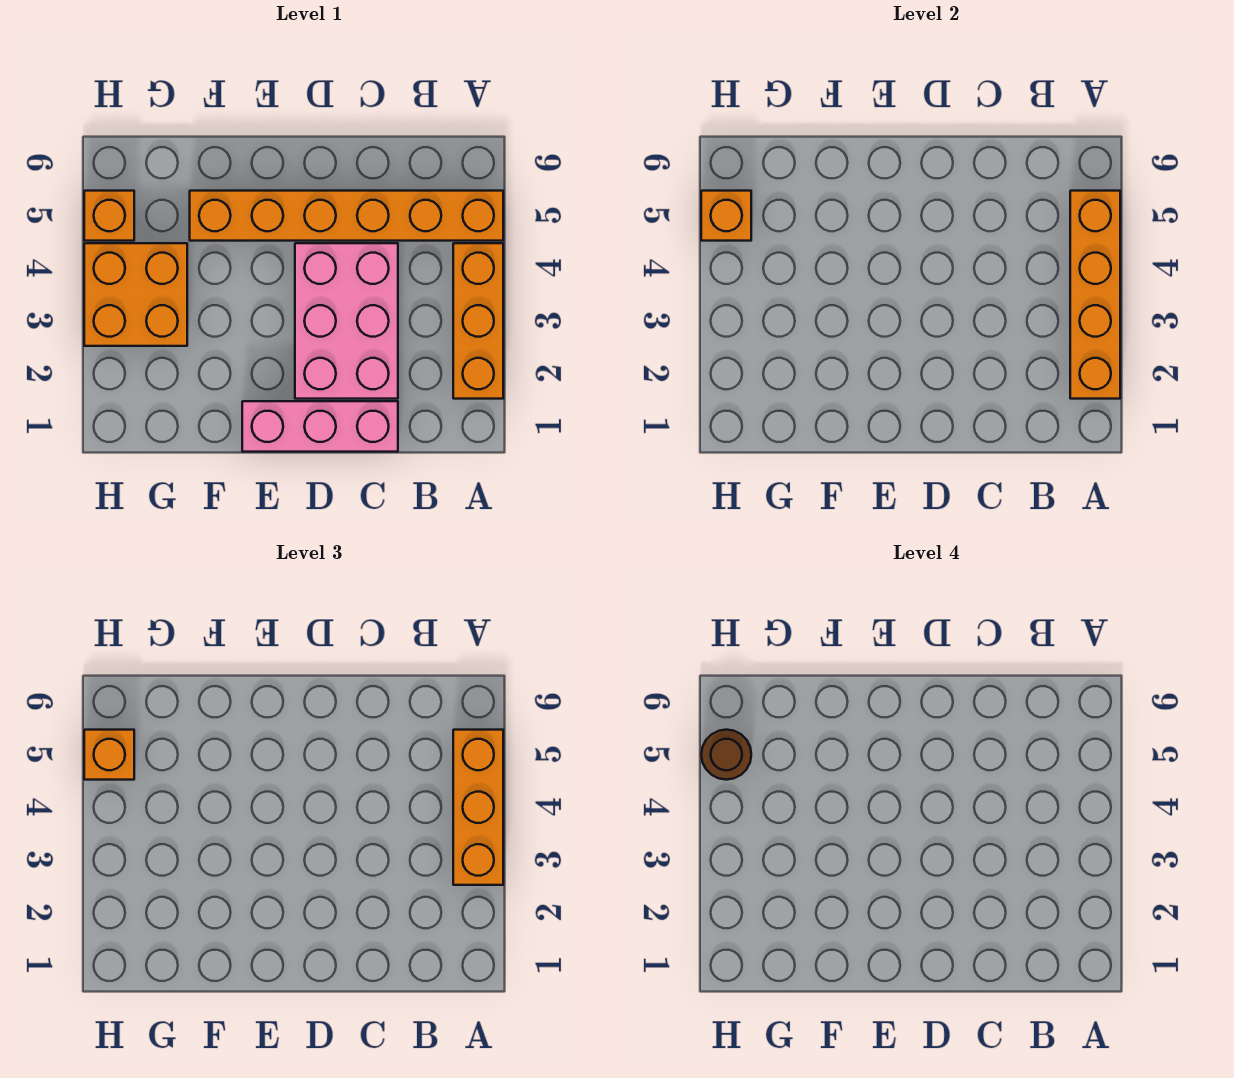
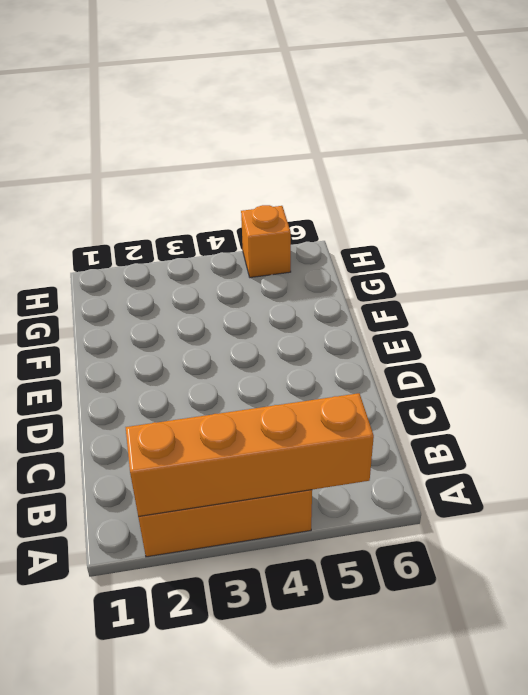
none -> orange brick A5:F5 level 1
none -> pink brick C1:E1 level 1

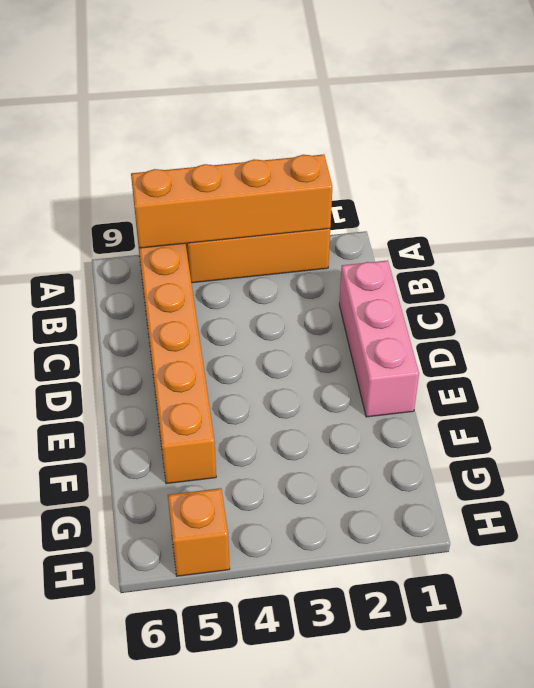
none -> pink brick C2:D4 level 1
none -> orange brick G3:H4 level 1

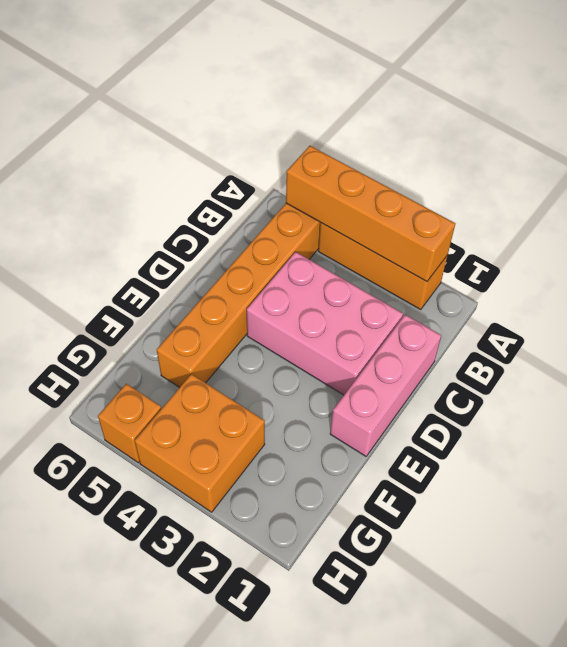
none -> orange brick H5 level 2
none -> orange brick A3:A5 level 3

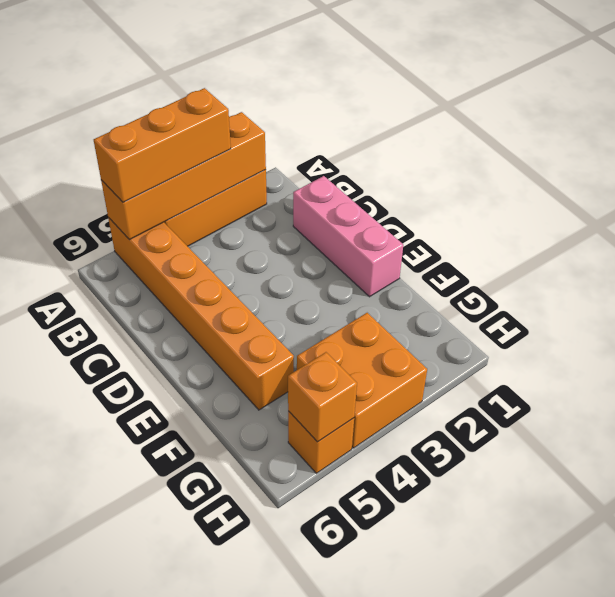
none -> pink brick C2:D4 level 1
none -> orange brick H5 level 3

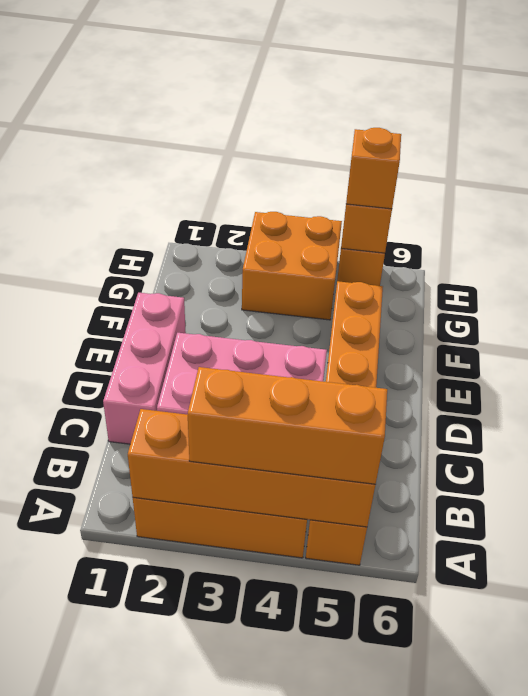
none -> brown round brick H5 level 4

